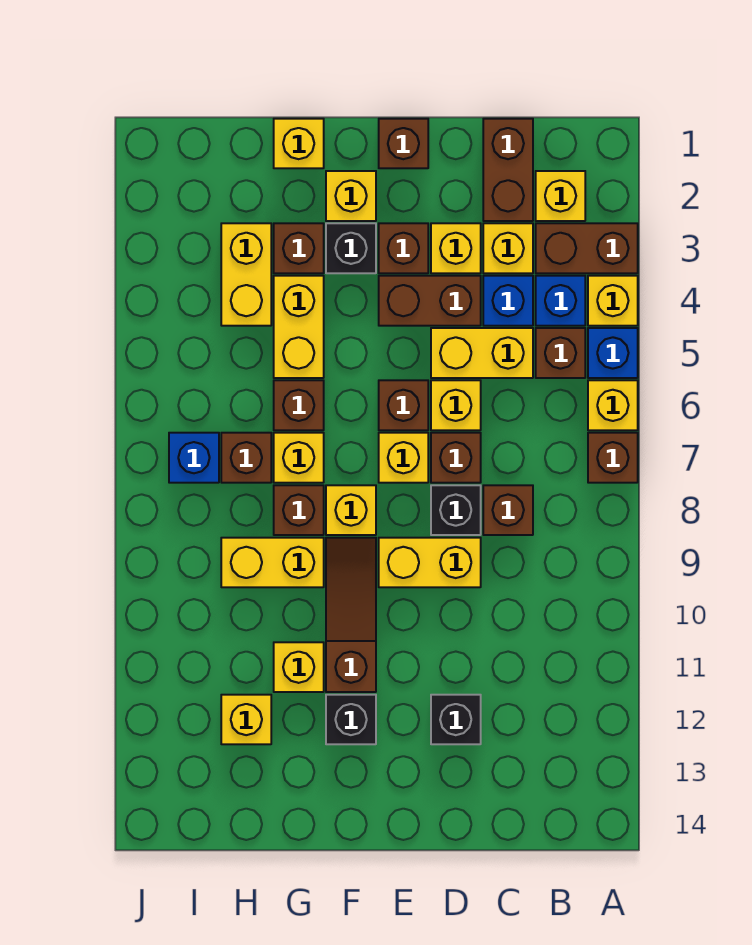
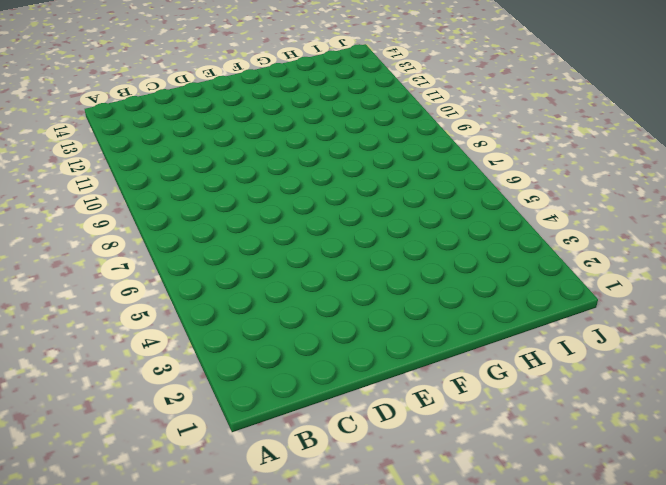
none -> brown brick A3:B3 level 1
none -> yellow brick A4 level 1
none -> blue brick A5 level 1
none -> yellow brick A6 level 1

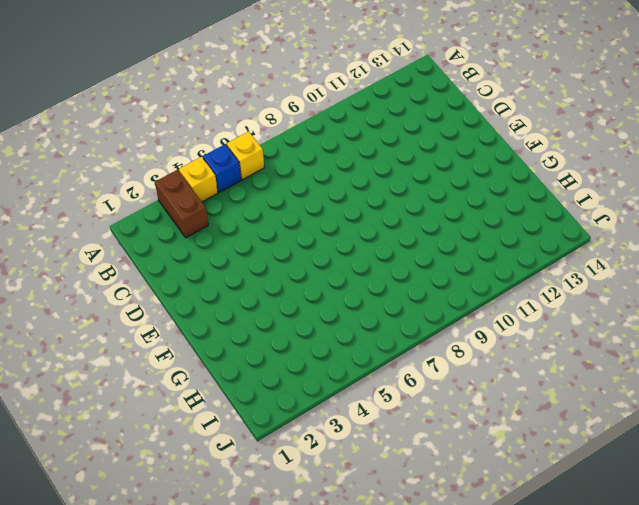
none -> brown brick A7 level 1
none -> yellow brick B2 level 1
none -> blue brick B4 level 1
none -> brown brick B5 level 1

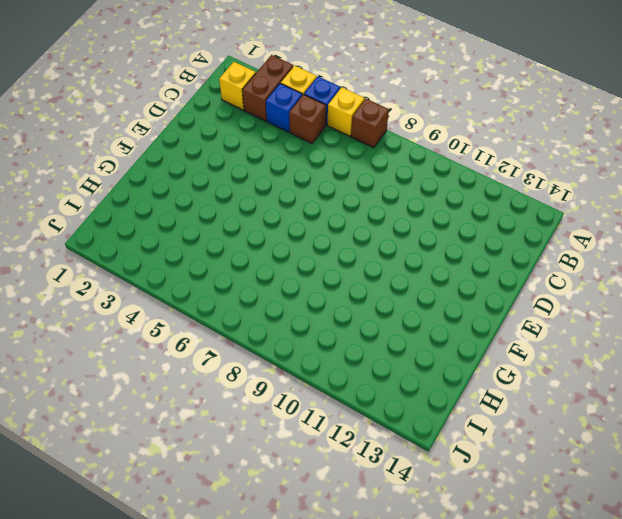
none -> brown brick C1:C2 level 1
none -> yellow brick C3 level 1
none -> blue brick C4 level 1
none -> yellow brick C5:D5 level 1

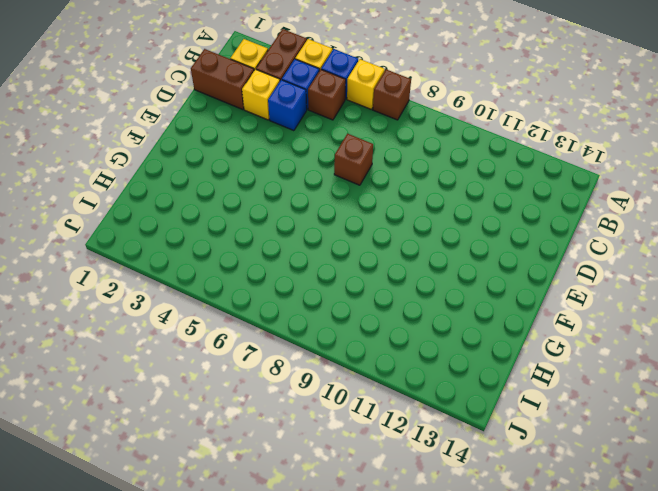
none -> yellow brick C5:D5 level 1
none -> brown brick C8 level 1
none -> yellow brick D3 level 1
none -> brown brick D4:E4 level 1

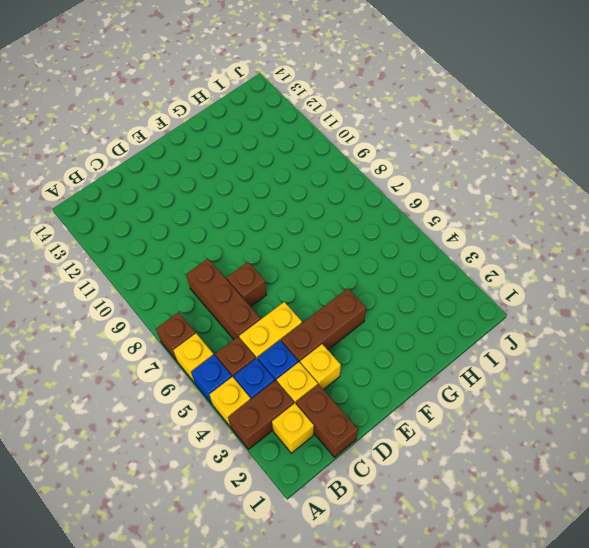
brown brick C6:C8 level 1 -> brown brick C8 level 1
brown brick D4:F4 level 1 -> brown brick D4:E4 level 1
none -> yellow brick D6 level 1
none -> black brick D8 level 1
none -> yellow brick D9:E9 level 1
none -> black brick D12 level 1

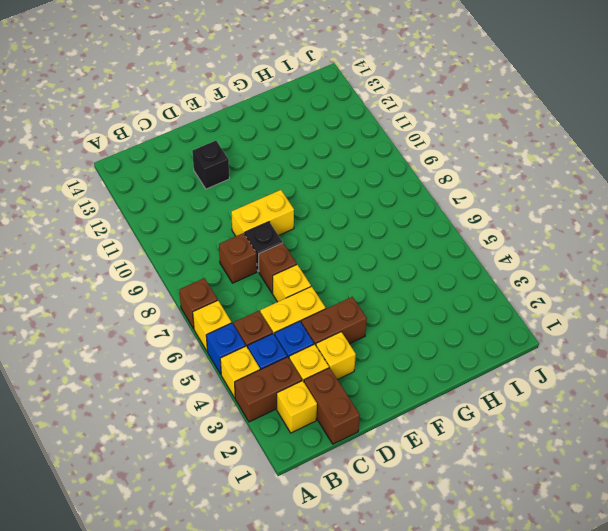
none -> brown brick E1 level 1
none -> brown brick E3 level 1
none -> brown brick E6 level 1
none -> yellow brick E7 level 1

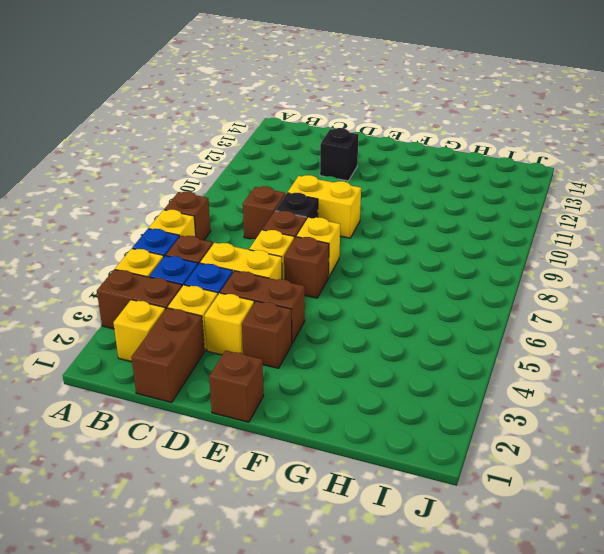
none -> yellow brick F2 level 1
none -> black brick F3 level 1
none -> yellow brick F8 level 1
none -> brown slope F9:F11 level 1 top 11

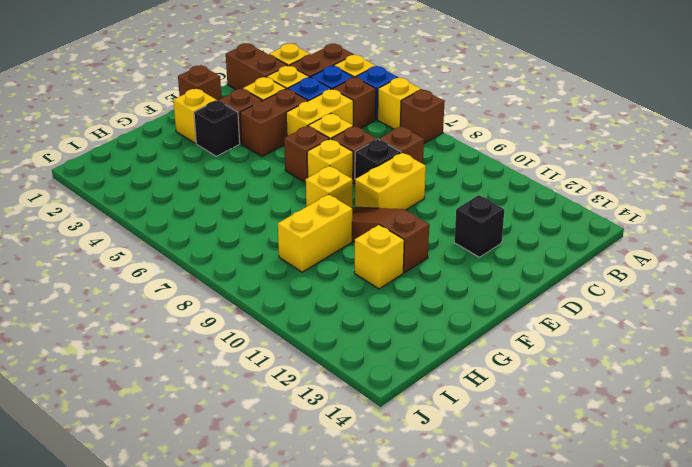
none -> black brick F12 level 1
none -> yellow brick G1 level 1
none -> brown brick G3 level 1
none -> yellow brick G4:G5 level 1

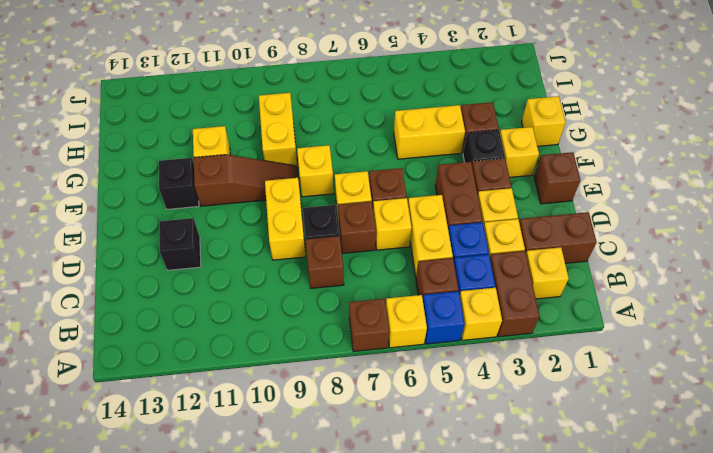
none -> brown brick G6 level 1
none -> yellow brick G7 level 1
none -> brown brick G8 level 1
none -> yellow brick H3:H4 level 1

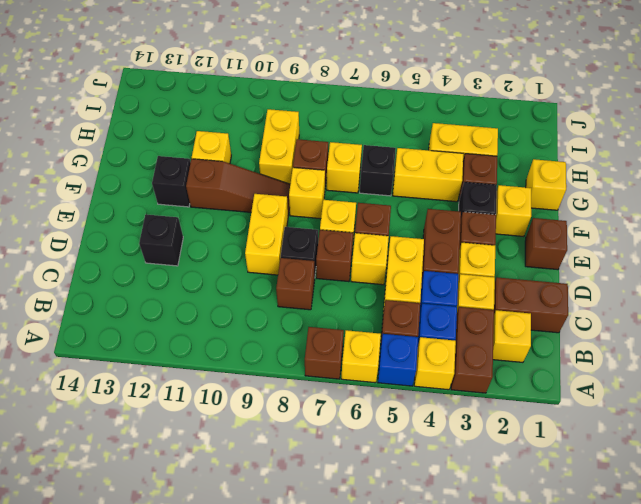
black brick G6 level 1 -> brown brick G6 level 1
none -> brown brick H7 level 1
none -> yellow brick H12 level 1
none -> blue brick I7 level 1

